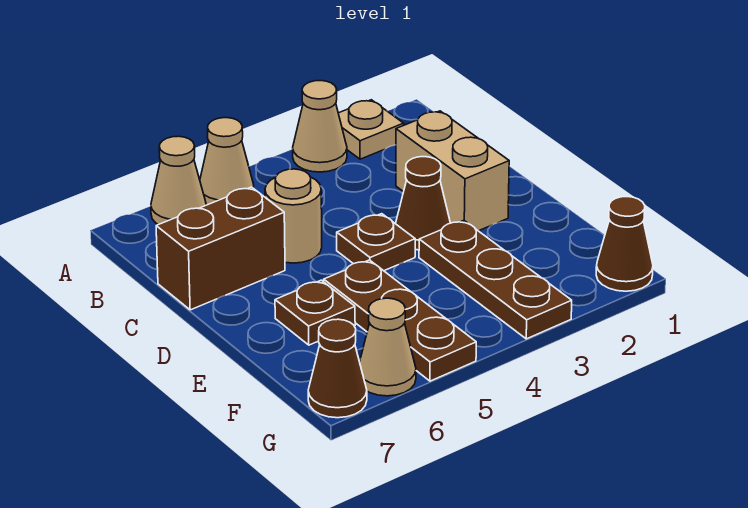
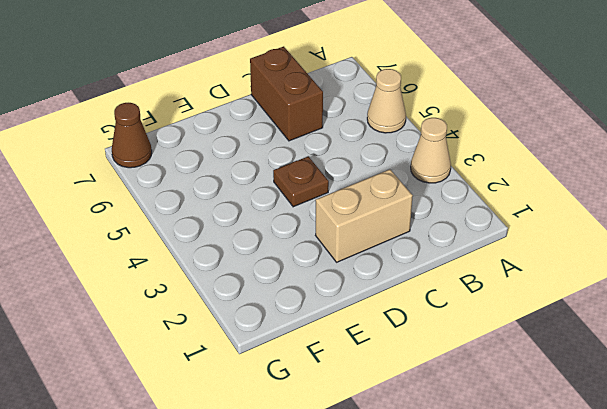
none -> tan plate A2 level 1
none -> tan cone A6 level 1
none -> tan round brick C5 level 1

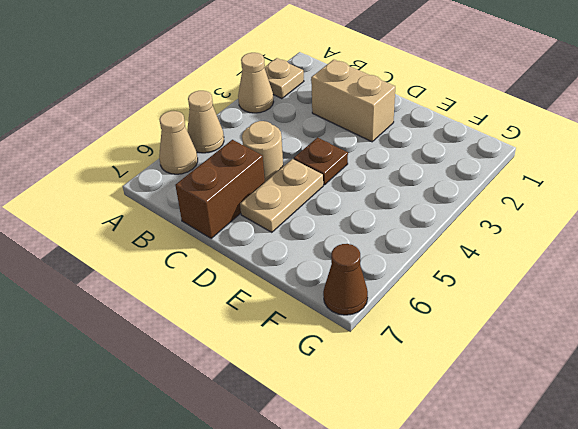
tan plate D5:D6 level 1 -> none
none -> brown cone D3 level 1
none -> brown plate E3:G3 level 1
none -> brown plate E5:G5 level 1

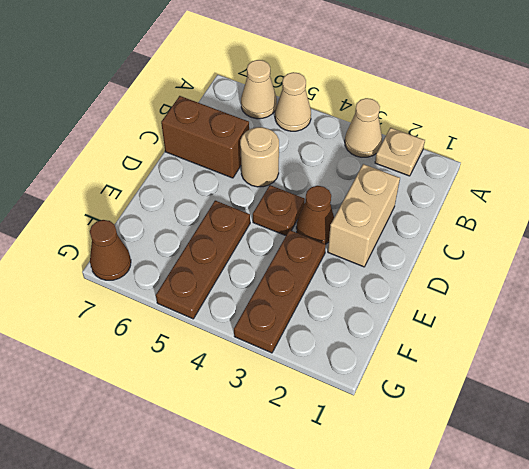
none -> brown plate E6 level 1
none -> brown cone G1 level 1
none -> tan cone G6 level 1

